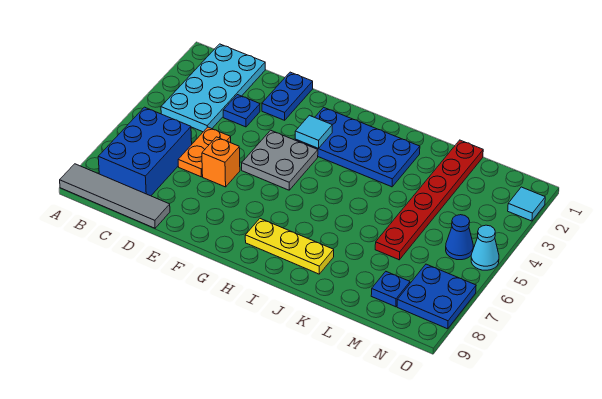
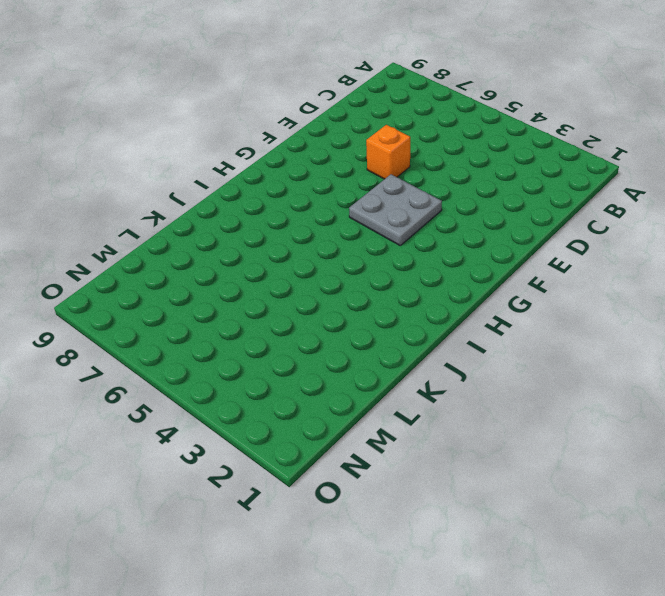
none -> grey tile A9:D9 level 1
none -> cyan plate B1:C4 level 1
none -> blue brick B6:C8 level 1

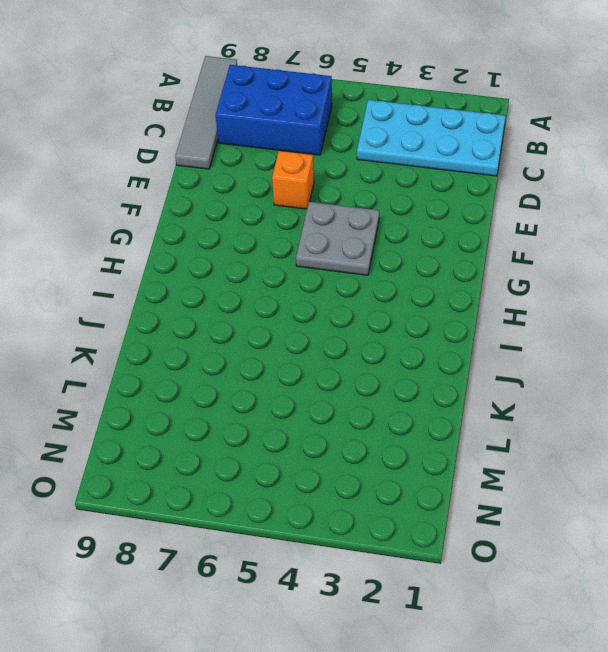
none -> blue plate D3 level 1
none -> orange plate D5:D6 level 1
none -> blue plate E1:E2 level 1

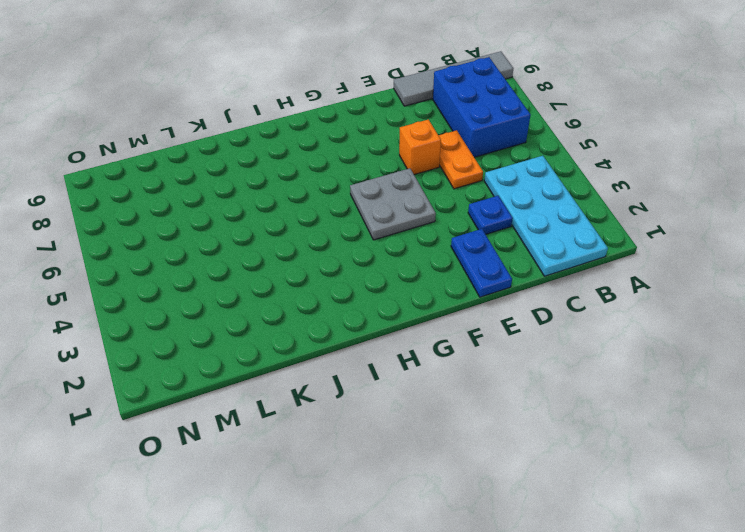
none -> blue plate G2:J3 level 1
none -> yellow plate H8:J8 level 1
none -> red plate L1:L6 level 1

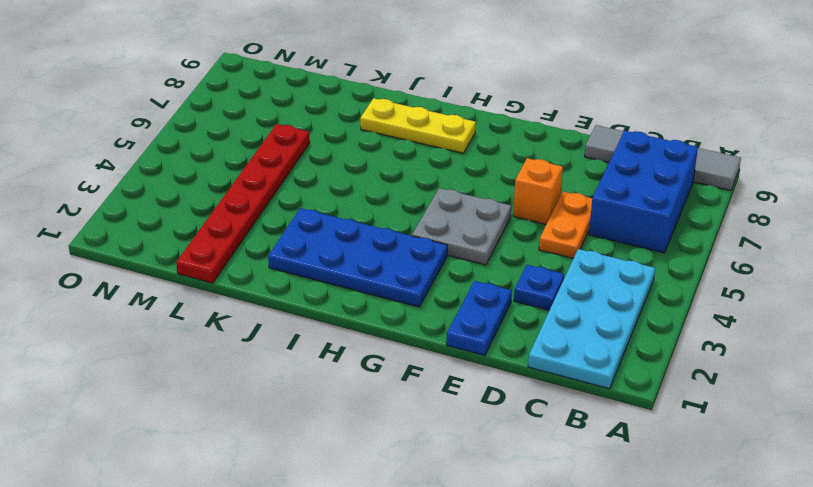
none -> blue plate M8 level 1
none -> blue cone N5 level 1
none -> blue plate N7:O8 level 1

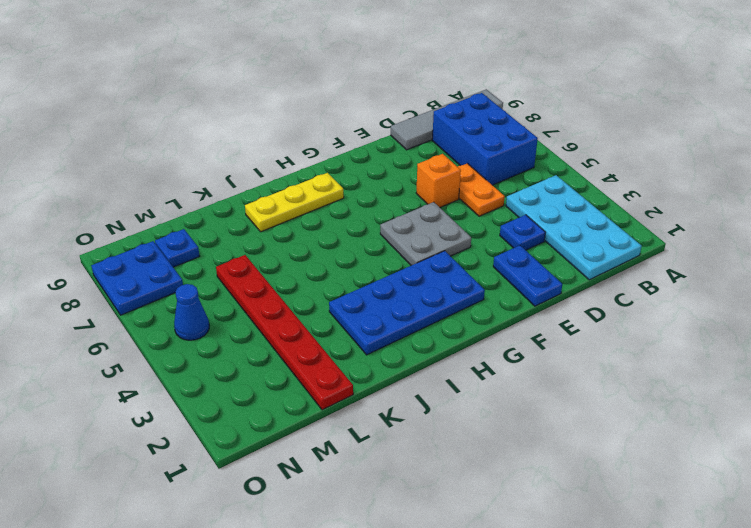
none -> cyan tile O2 level 1
none -> cyan cone O5 level 1
none -> cyan tile G3 level 2

